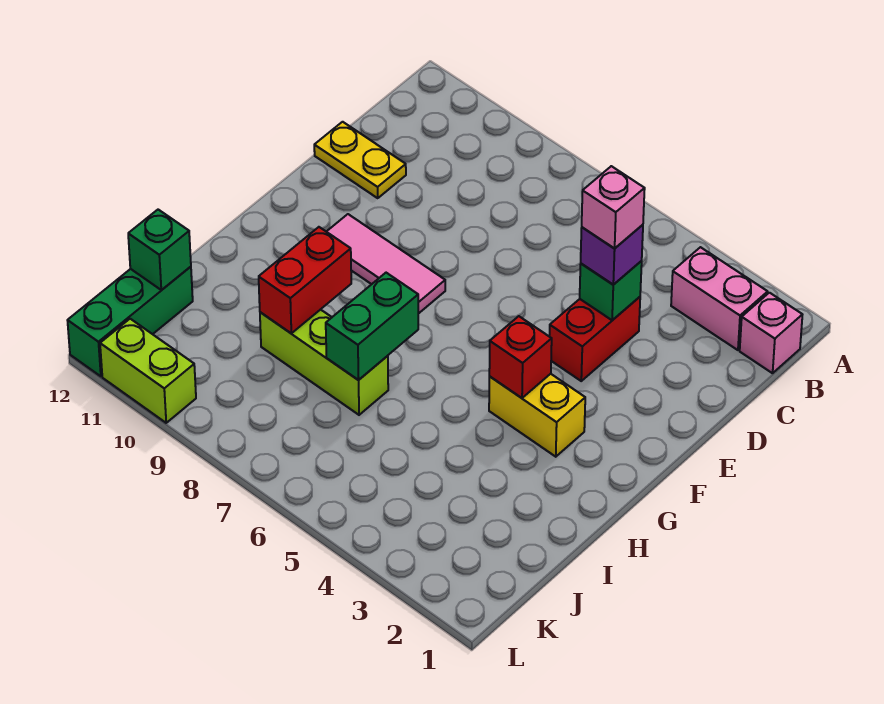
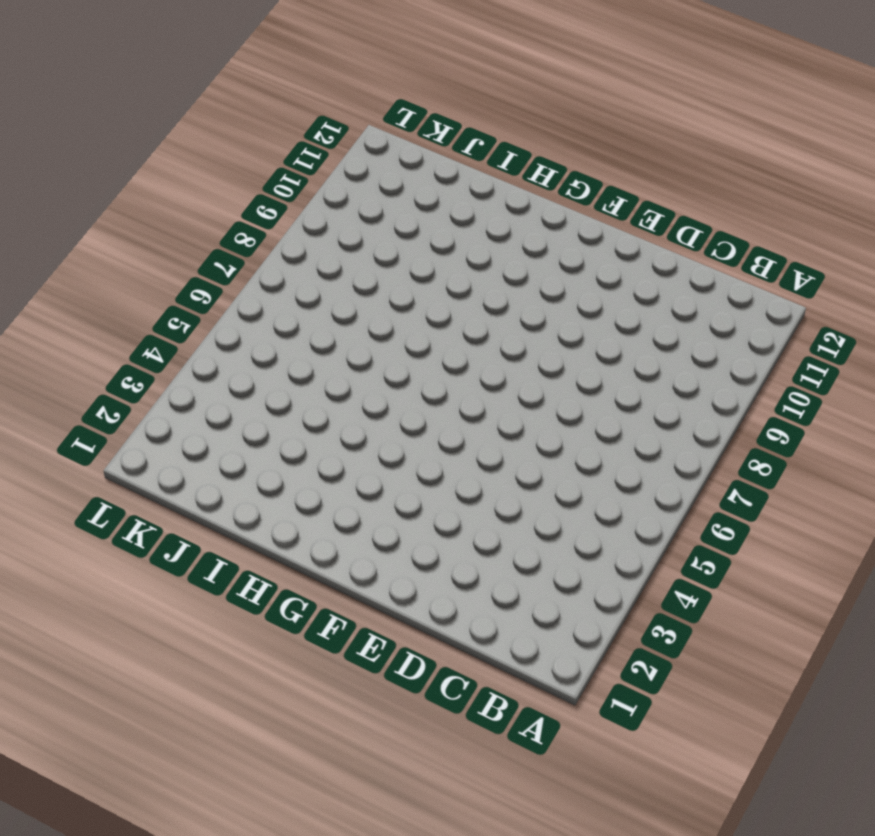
none -> pink brick B1 level 1
none -> pink brick B2:B3 level 1
none -> red brick D4:E4 level 1

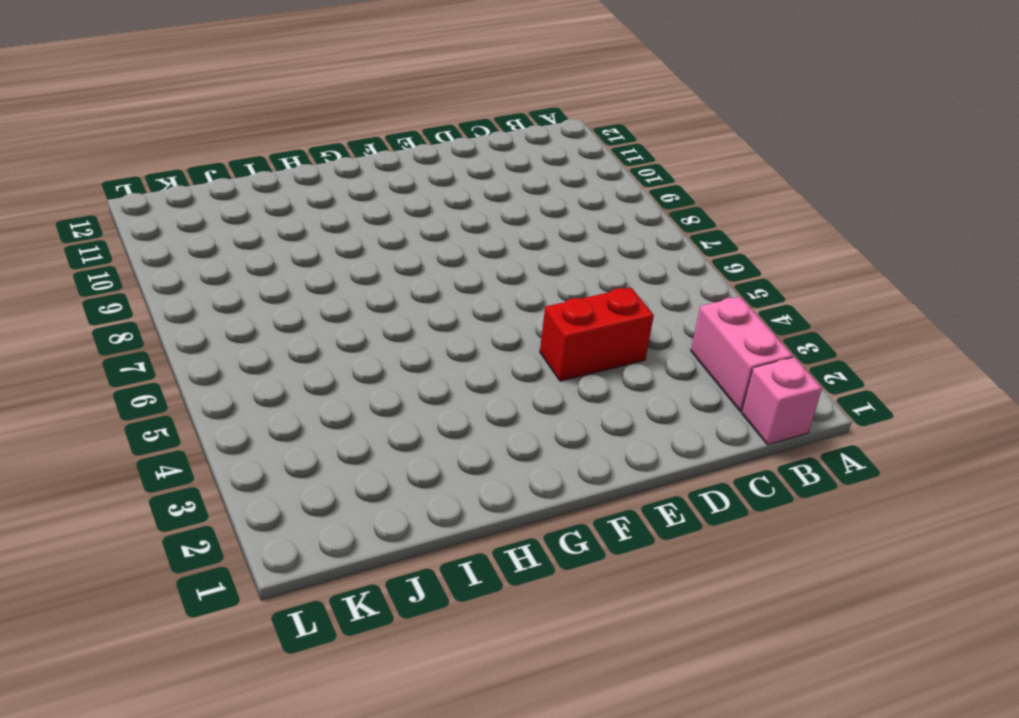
none -> yellow plate D11:D12 level 1
none -> pink tile F8:F10 level 1
none -> yellow brick G3:G4 level 1

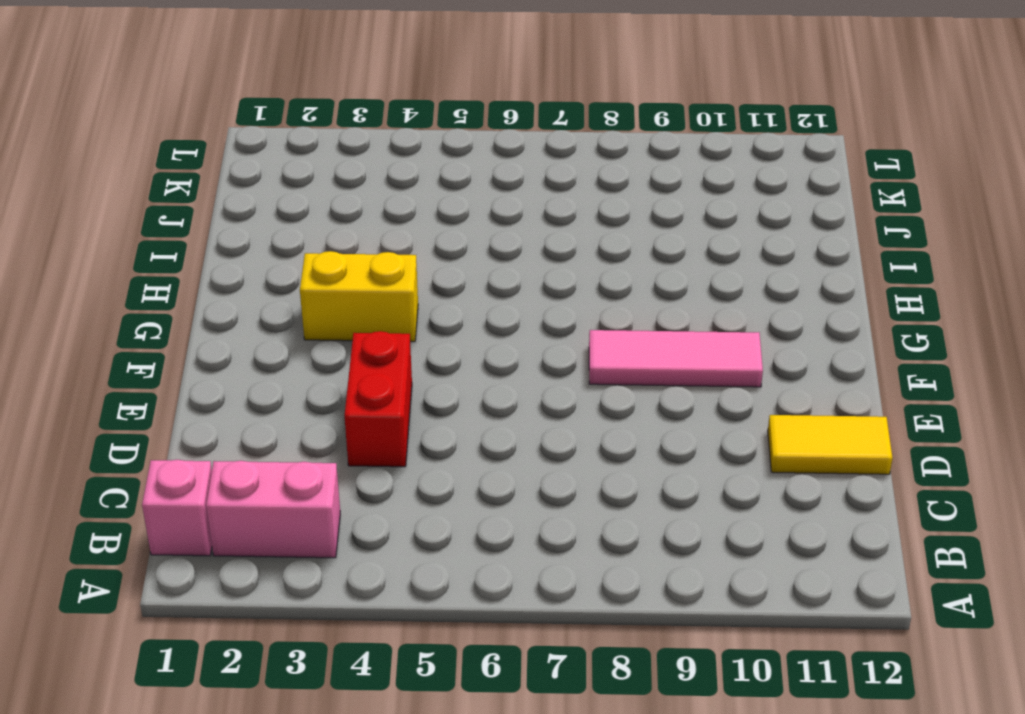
yellow tile D11:D12 level 1 -> yellow plate D11:D12 level 1
none -> lime brick I7:I9 level 1
none -> green brick J12:L12 level 1
none -> lime brick L10:L11 level 1

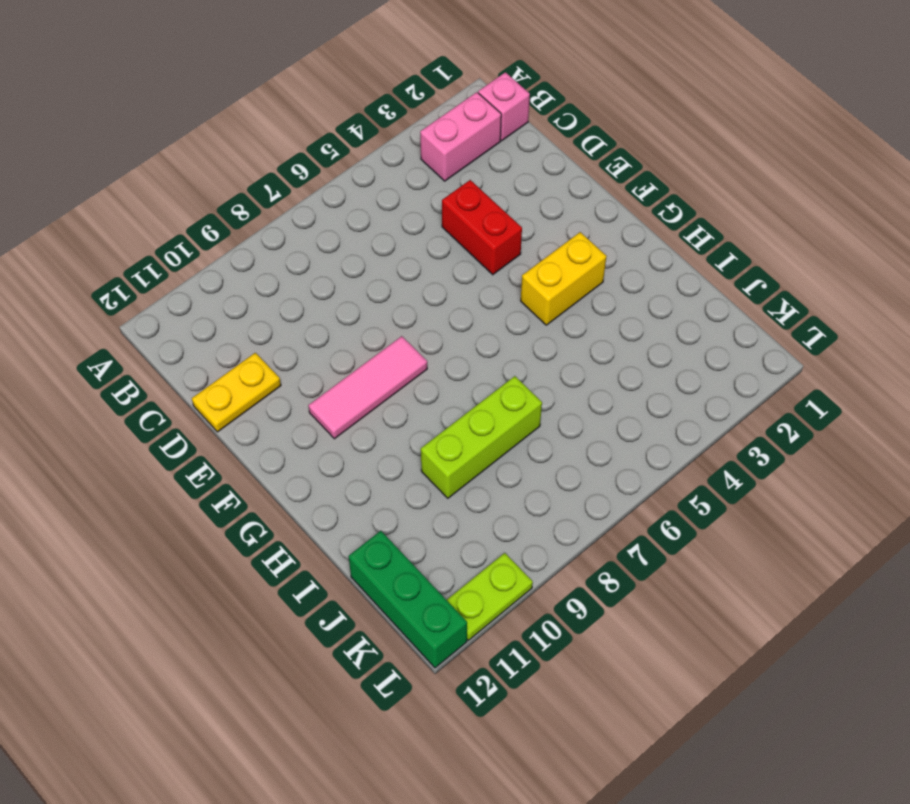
lime plate L10:L11 level 1 -> lime brick L10:L11 level 1
none -> green brick D4 level 2
none -> red brick G4 level 2
none -> green brick H7:I7 level 2

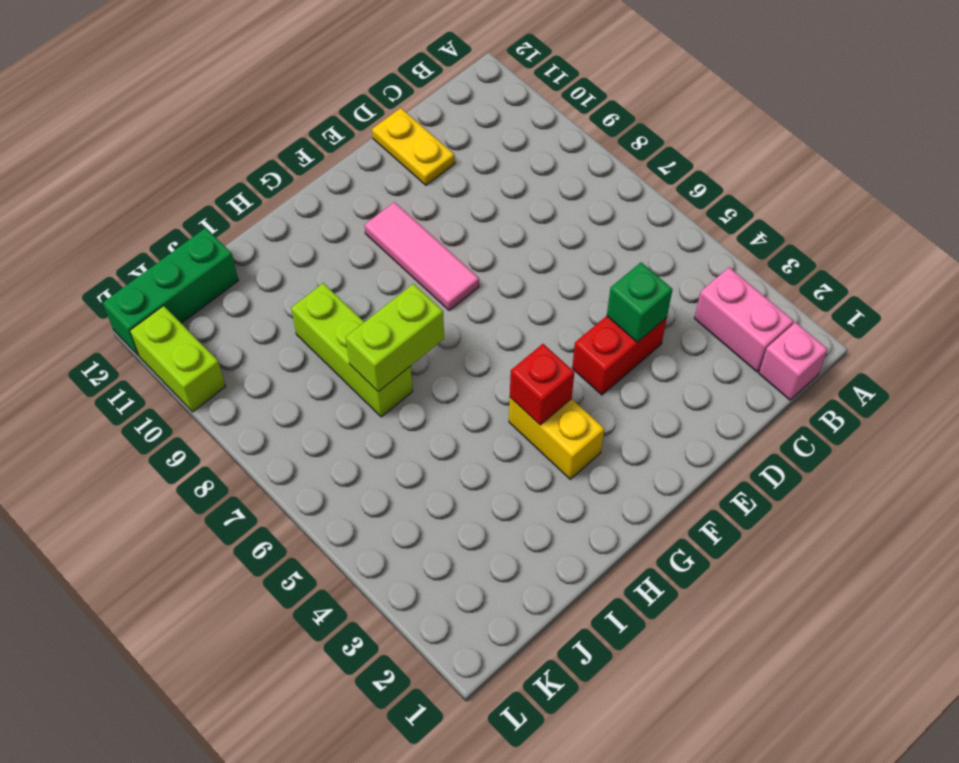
lime brick H7:I7 level 2 -> green brick H7:I7 level 2
none -> red brick H9:I9 level 2
none -> green brick J12 level 2
none -> purple brick D4 level 3

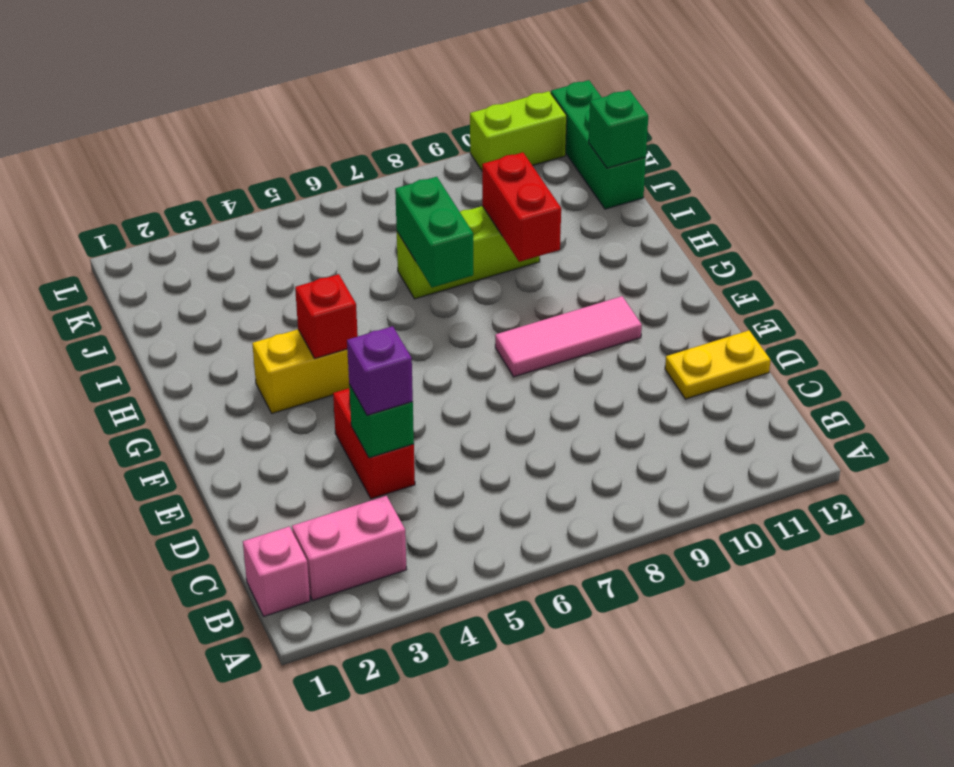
none -> pink brick D4 level 4

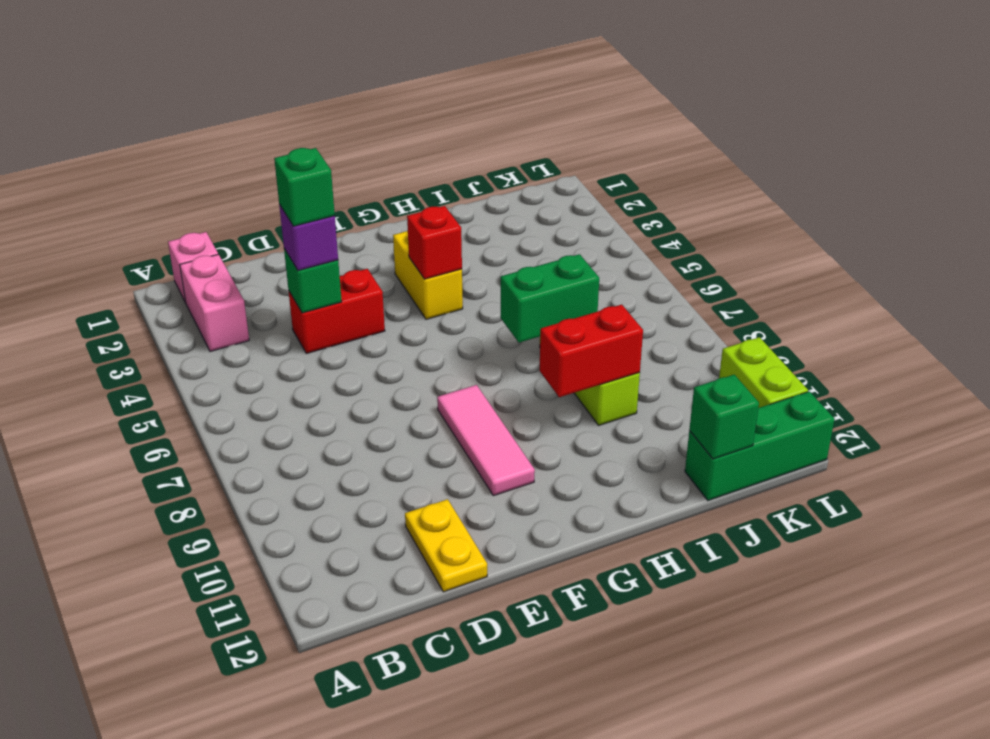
green brick D4 level 4 -> pink brick D4 level 4

